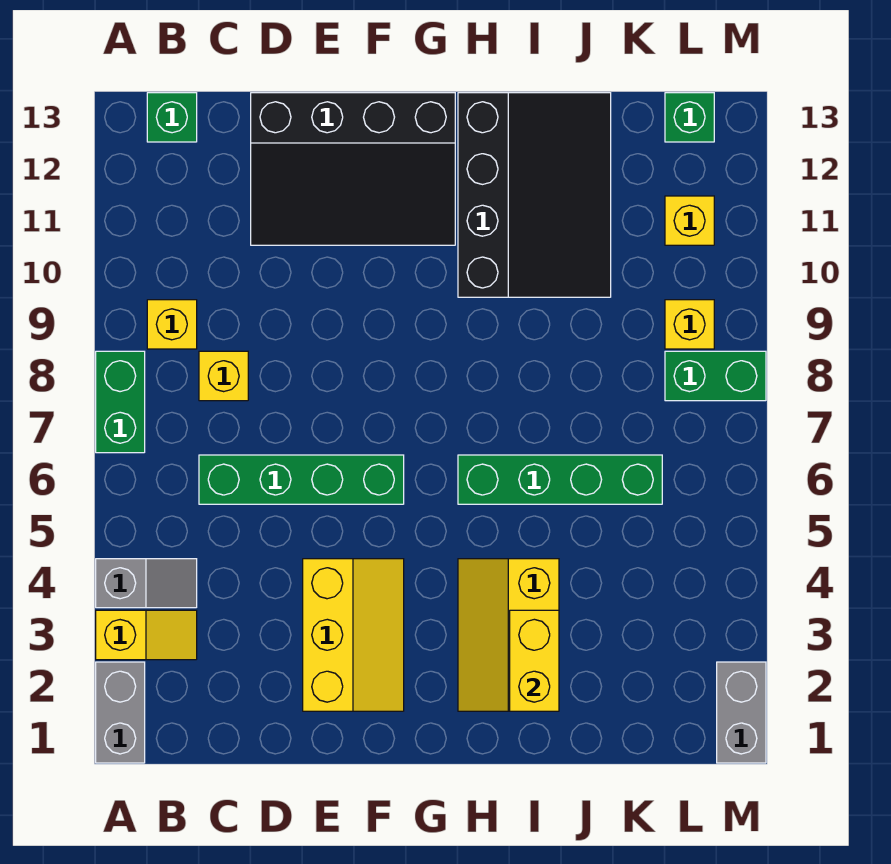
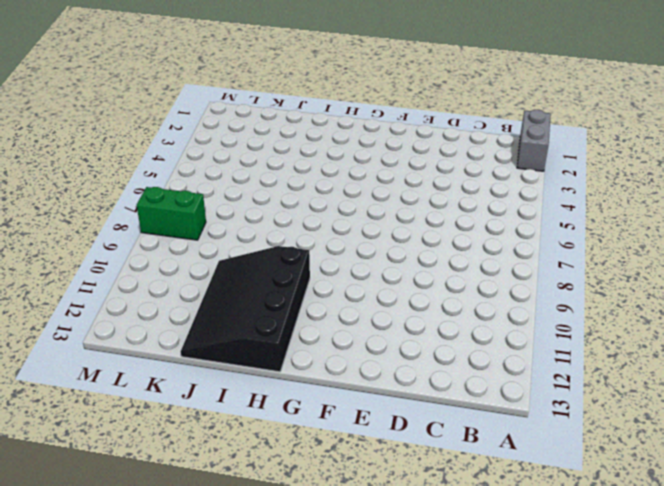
none -> yellow slope A3:B3 level 1 top A
none -> grey slope A4:B4 level 1 top A
none -> green brick A7:A8 level 1

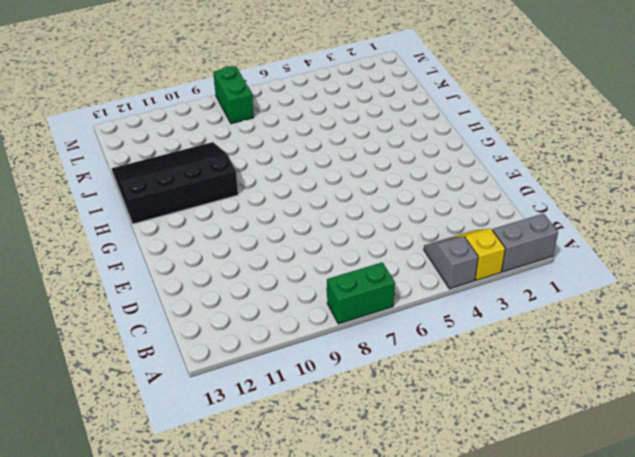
none -> yellow brick B9 level 1
none -> green brick B13 level 1
none -> green brick C6:F6 level 1

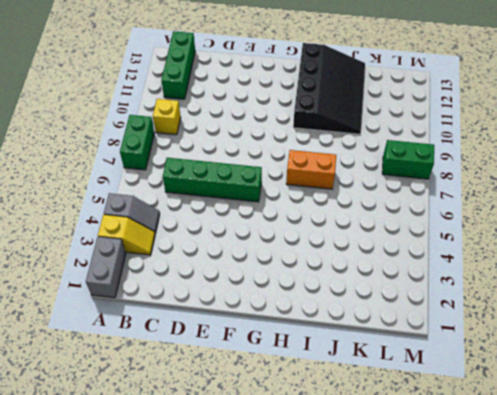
green brick B11:B13 level 1 -> green brick B13 level 1
orange brick H7:I7 level 1 -> none
none -> yellow brick C8 level 1
none -> black slope D11:G13 level 1 top 13
none -> yellow slope E2:F4 level 1 top E

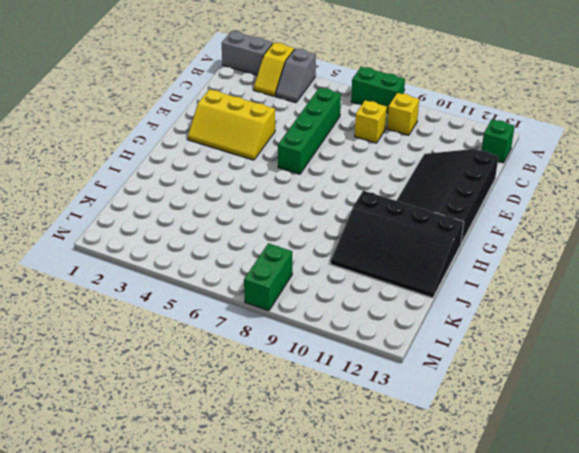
none -> yellow slope H2:I4 level 1 top I
none -> green brick H6:K6 level 1
none -> yellow brick L9 level 1

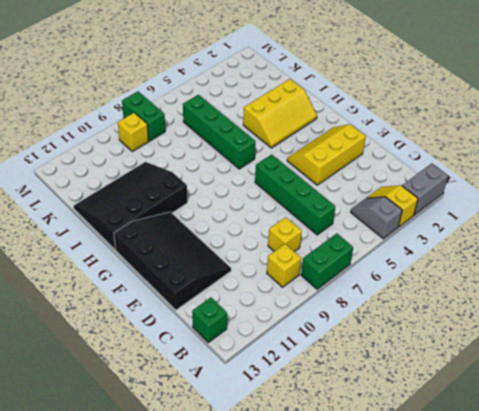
none -> yellow brick L11 level 1
none -> green brick L13 level 1
none -> grey brick M1:M2 level 1

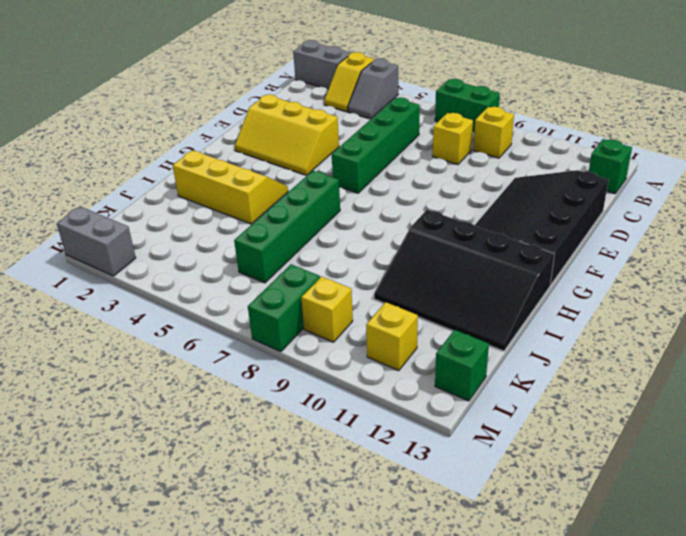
none -> yellow brick I2:I3 level 2

